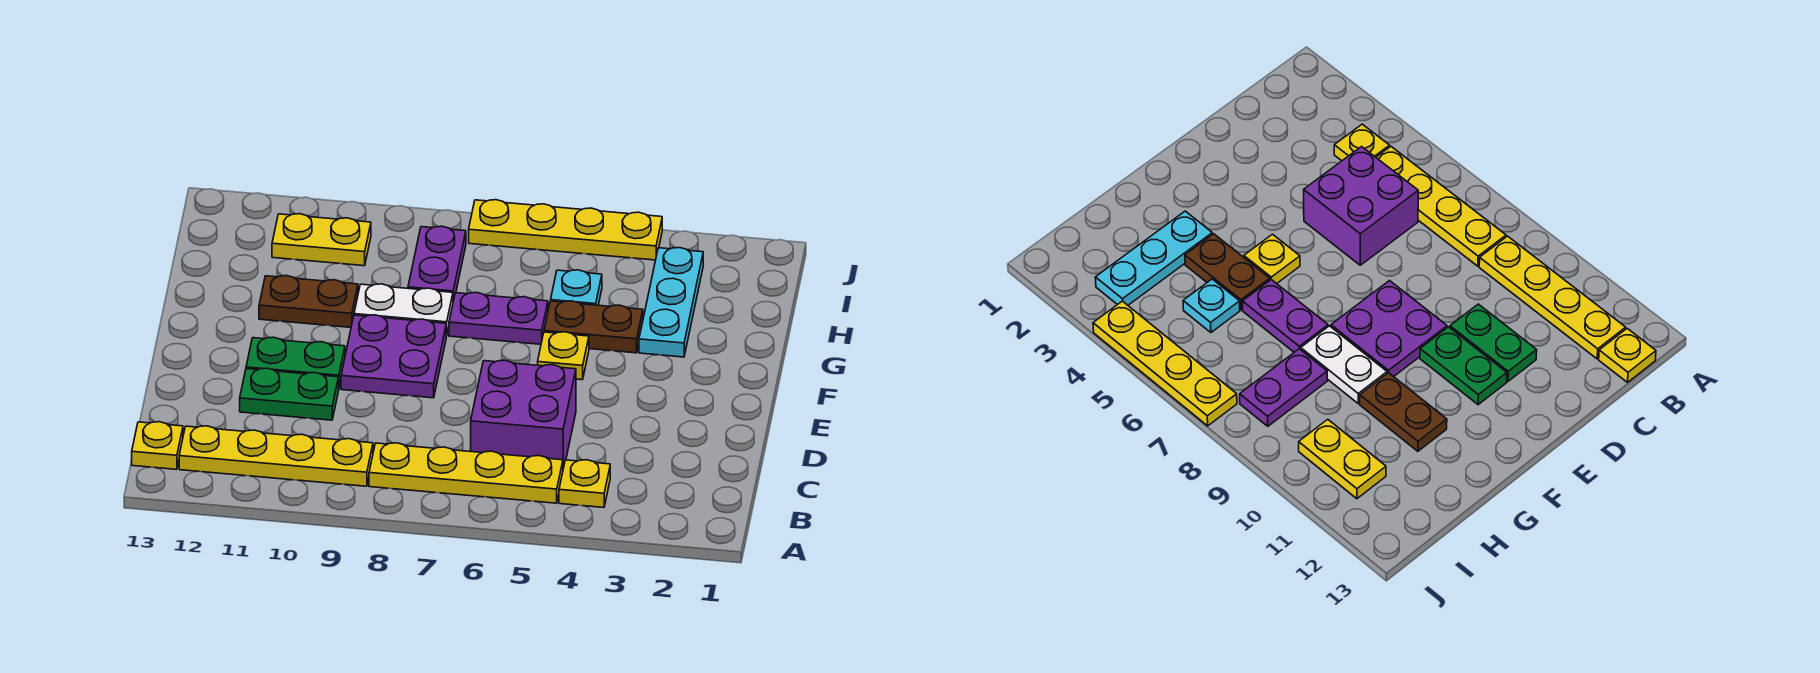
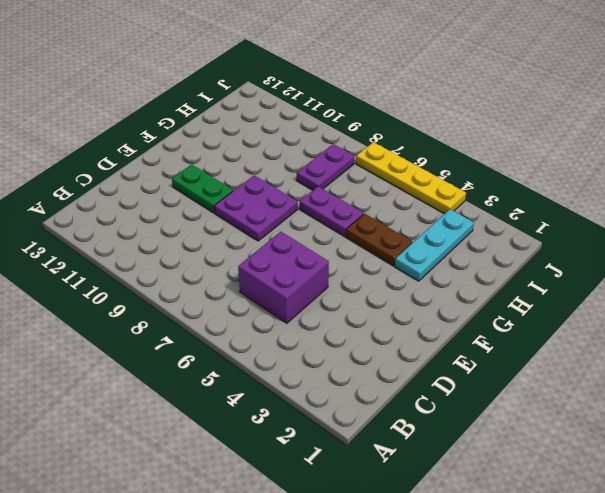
none -> yellow plate B4 level 1
none -> yellow plate B5:B8 level 1
none -> yellow plate B9:B12 level 1

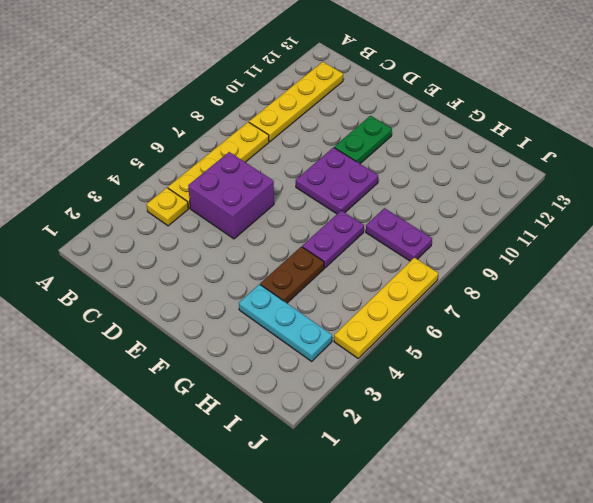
none -> yellow plate B13 level 1
none -> green plate D10:D11 level 1
none -> yellow plate F5 level 1

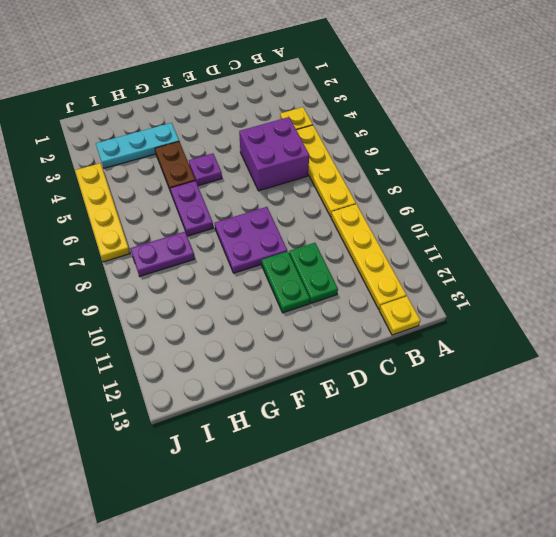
purple plate F5 level 1 -> yellow plate F5 level 1
none -> white plate G8:G9 level 1
none -> brown plate G10:G11 level 1
none -> cyan plate H5 level 1

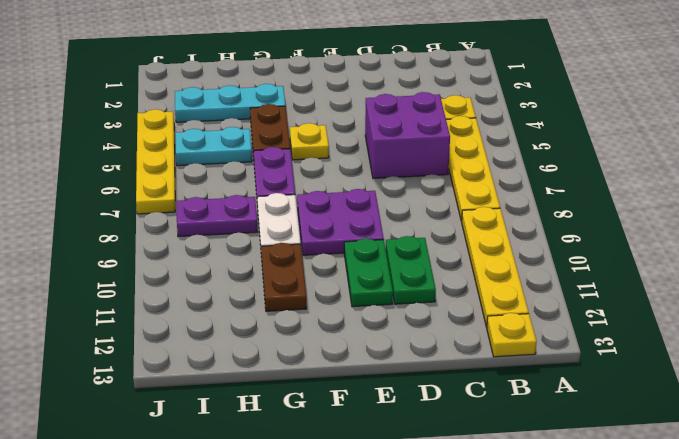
cyan plate H5:I5 level 1 -> cyan plate H5 level 1
none -> yellow plate I10:I11 level 1

